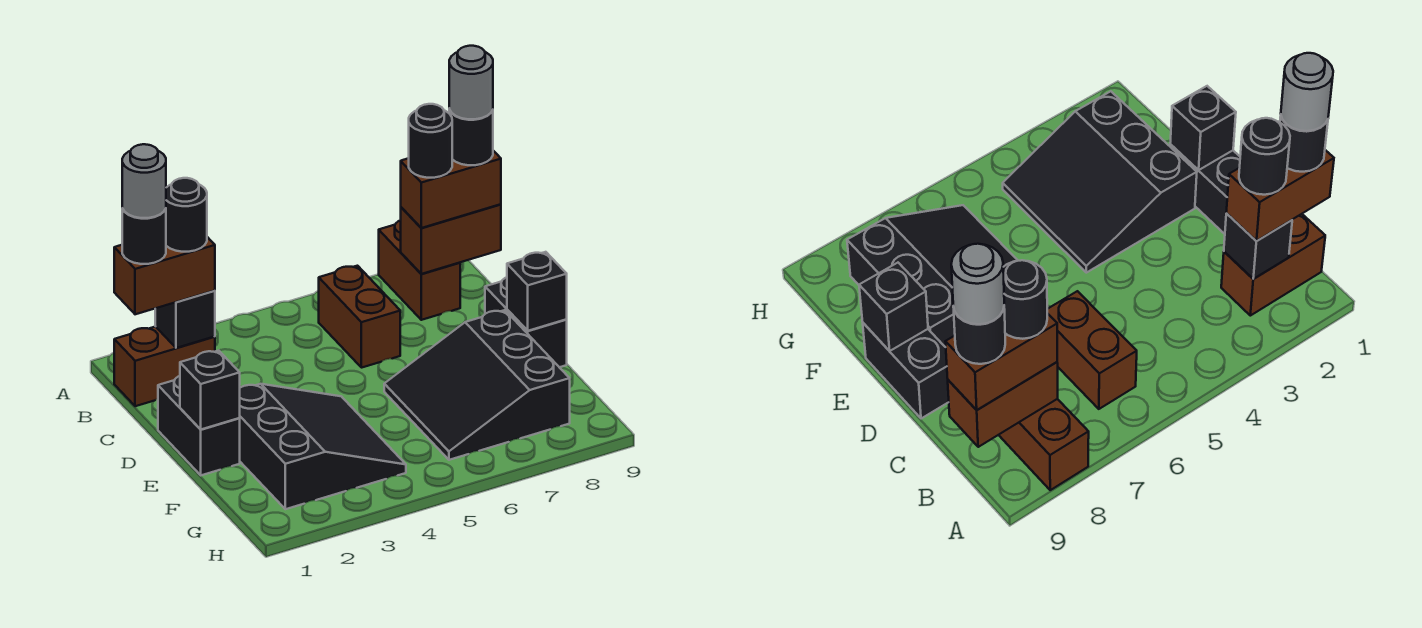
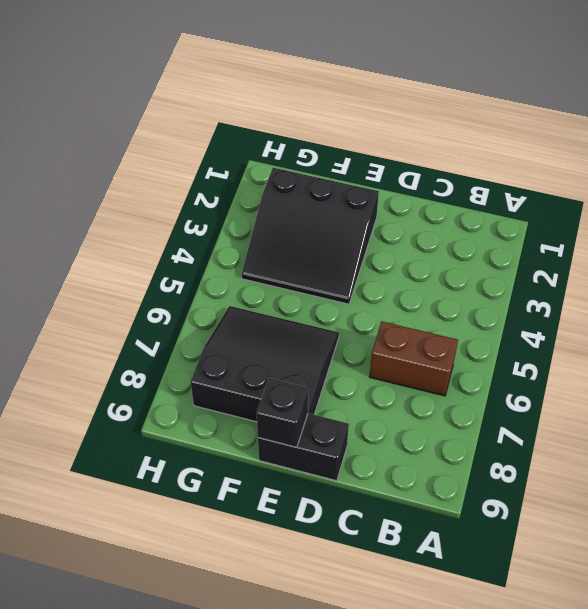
none -> brown brick A8:B8 level 1
none -> brown brick B1:B2 level 1
none -> black brick D1:E1 level 1

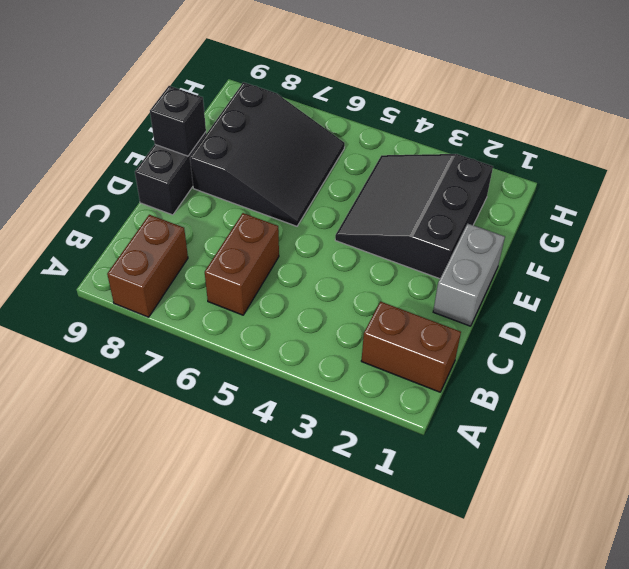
grey brick D1:E1 level 1 -> black brick D1:E1 level 1
none -> black brick B2 level 2
none -> brown brick B8:B9 level 2
none -> black brick E1 level 2

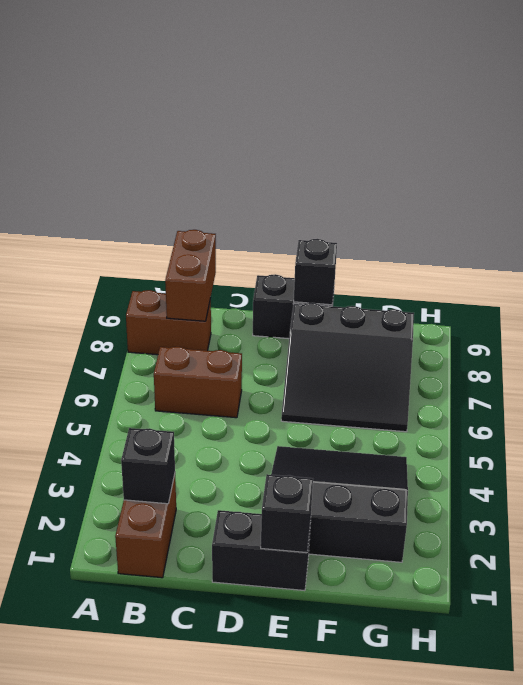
none -> brown brick B1:B2 level 3
none -> brown brick B8:B9 level 3
none -> black round brick B1 level 4

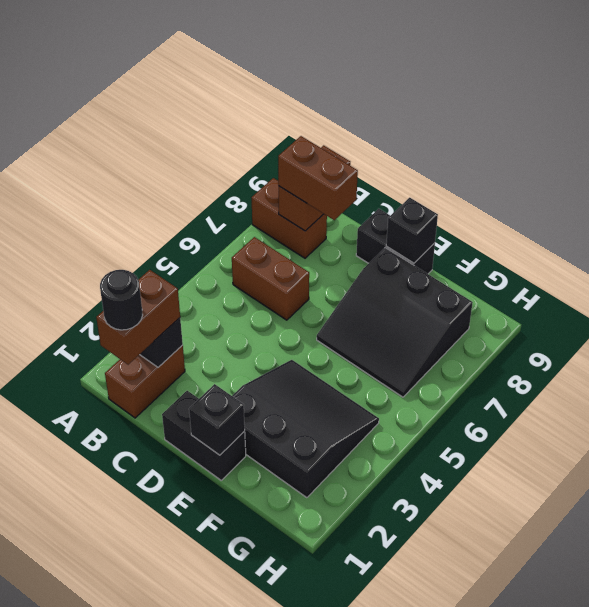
brown brick B8:C8 level 3 -> brown brick B8:B9 level 3
none -> black round brick B2 level 4
none -> black round brick B8 level 4
none -> black round brick B9 level 4

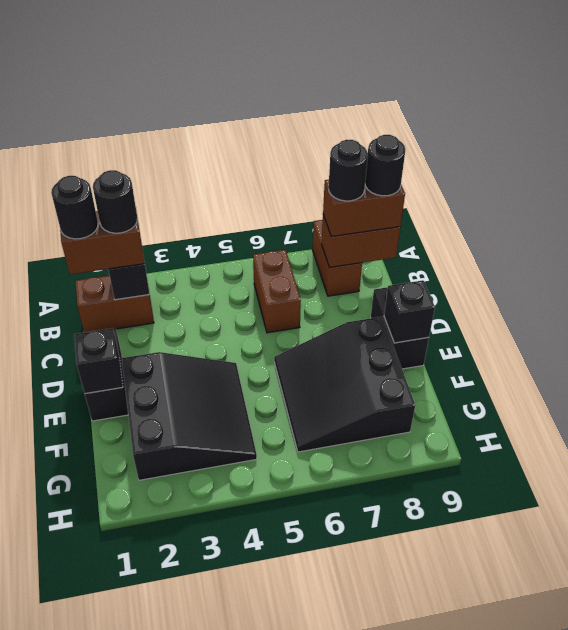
none -> grey round brick B1 level 5
none -> grey round brick B9 level 5

